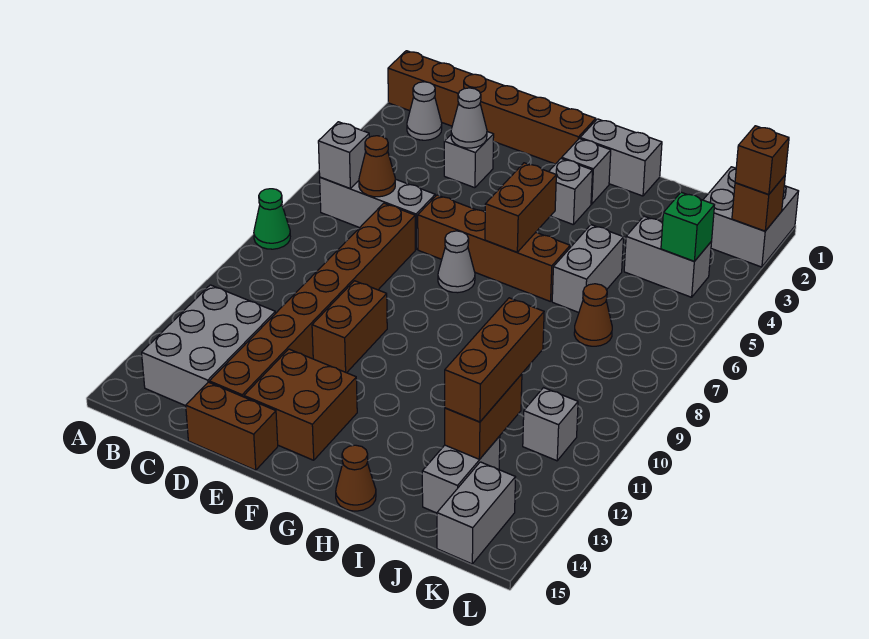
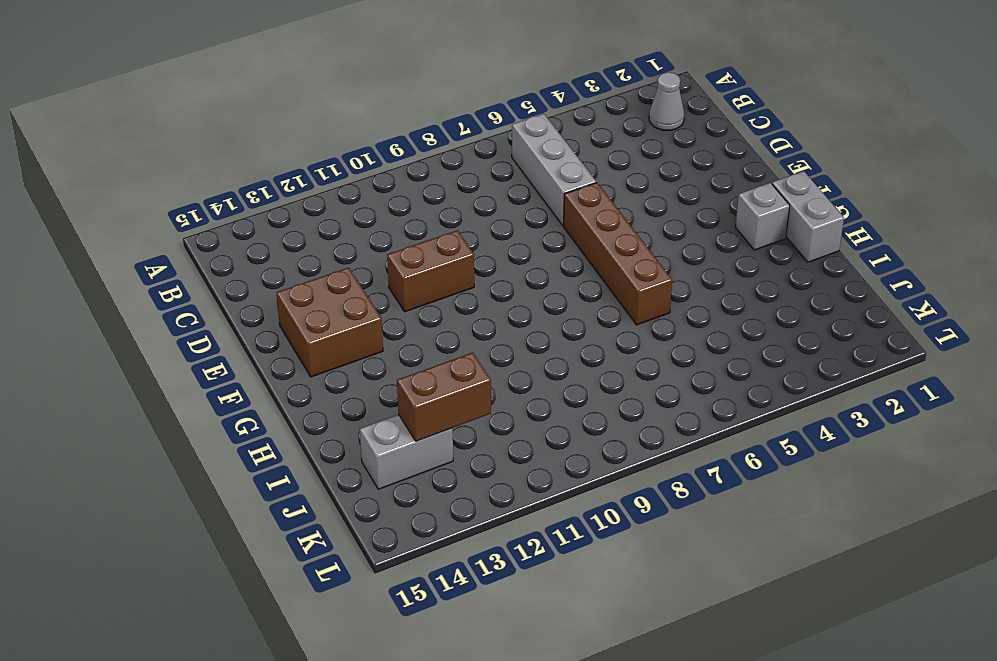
none -> brown brick A1:F1 level 1
none -> green cone A8 level 1
none -> grey brick B12:C14 level 1
none -> grey brick D3 level 1

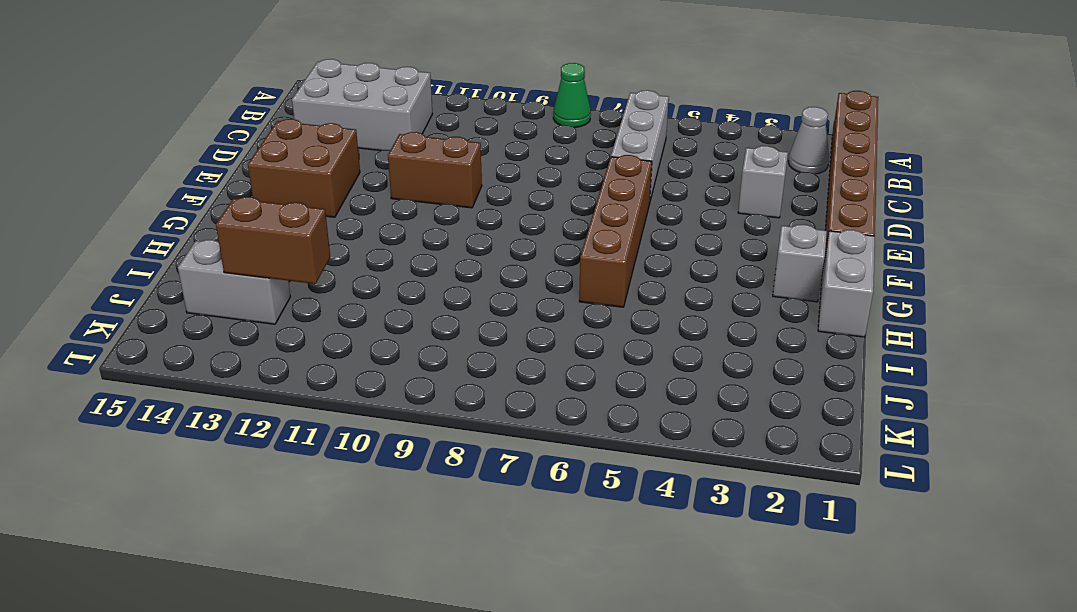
none -> brown brick D7:D14 level 1
none -> brown brick D15:E15 level 1
none -> grey cone F7 level 1
none -> grey brick G3 level 1

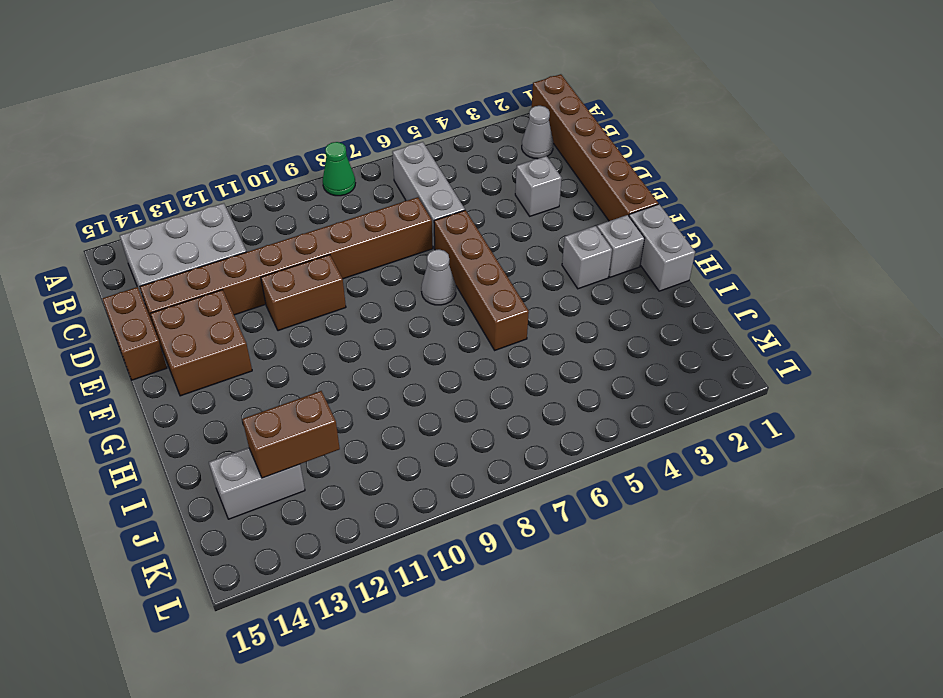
none -> brown cone H15 level 1
none -> grey brick I5:I6 level 1
none -> grey brick J4:K4 level 1
none -> brown cone J7 level 1

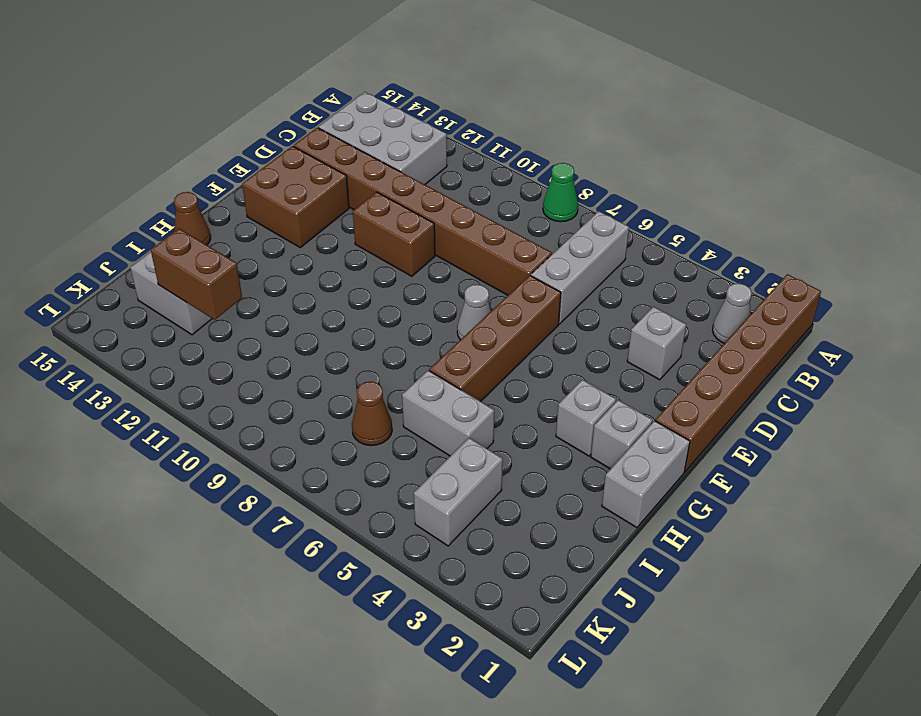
none -> brown brick D15:E15 level 1
none -> grey brick K1:L2 level 1
none -> grey brick K11 level 1
none -> grey brick K14:K15 level 1

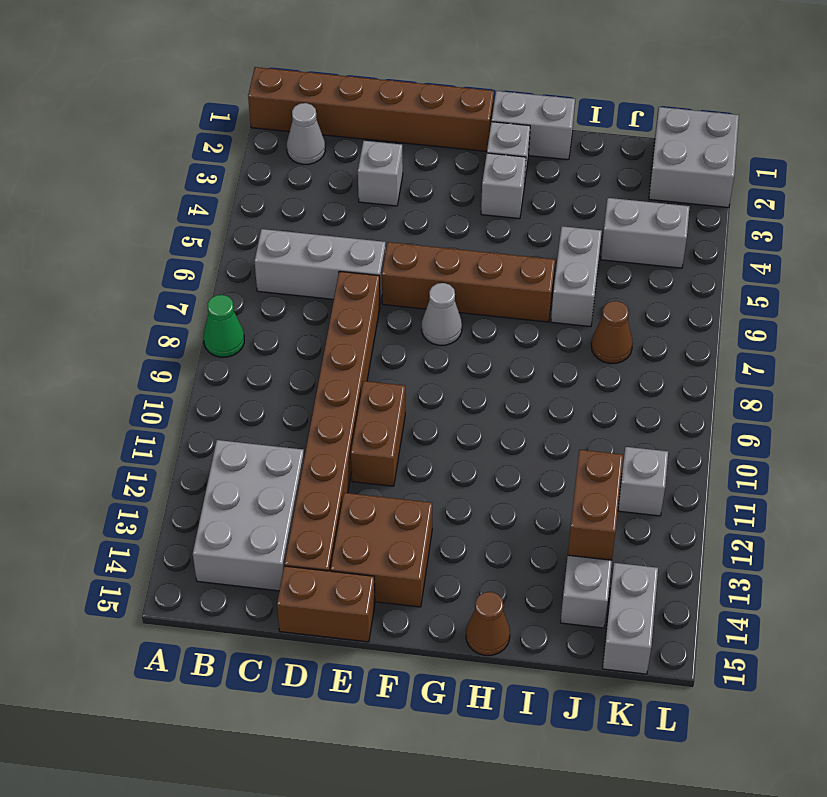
none -> grey brick B6 level 2
none -> brown cone C6 level 2
none -> grey cone D3 level 2
none -> brown brick G5:G6 level 2

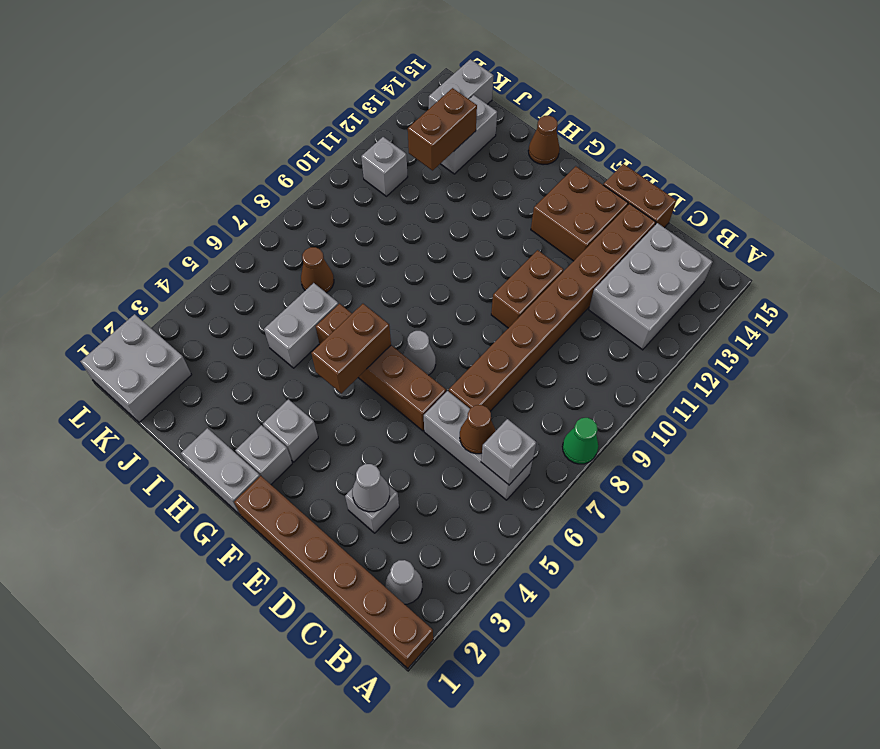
none -> grey brick J4:K4 level 1
none -> green brick K4 level 2
none -> brown brick L2 level 2
none -> brown brick J11:J13 level 3

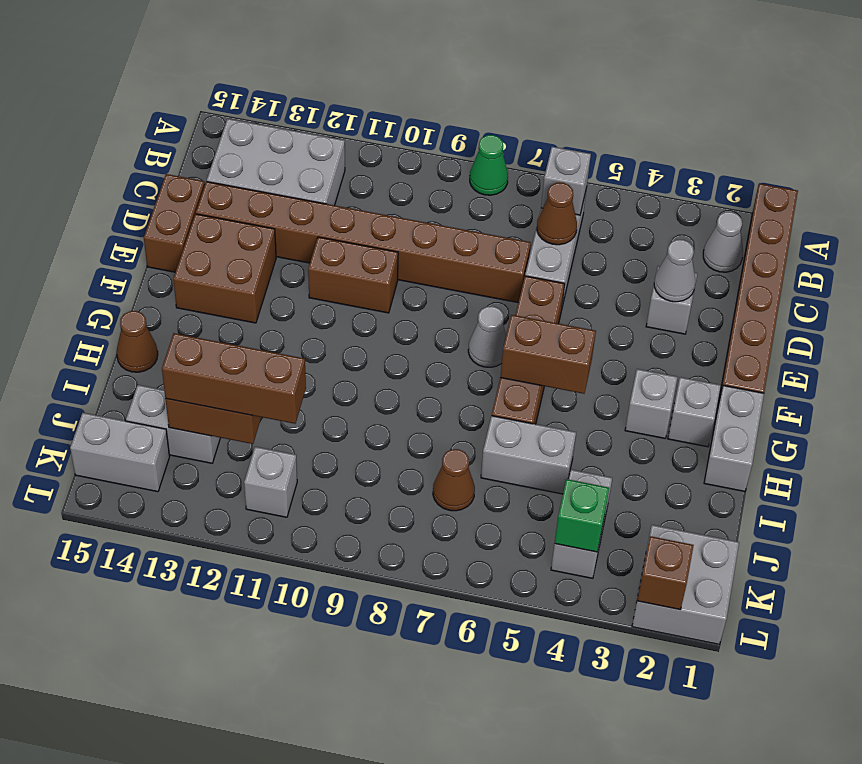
none -> brown brick L2 level 3

